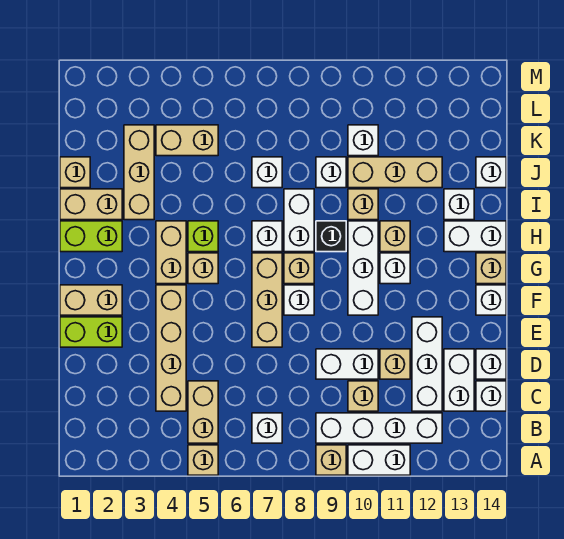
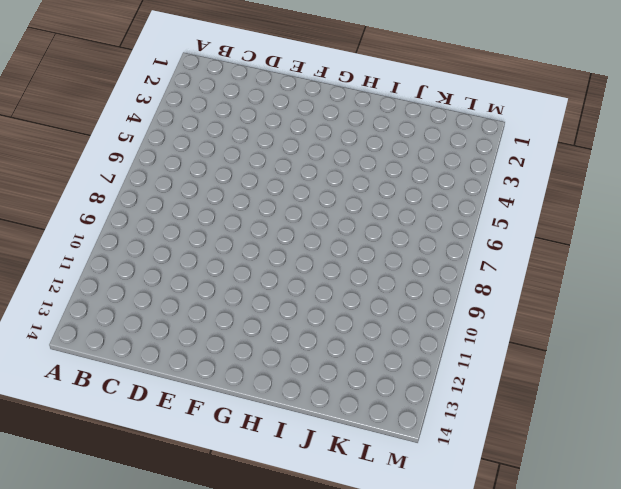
none -> tan brick A5 level 1
none -> tan brick A9 level 1
none -> white brick A10:A11 level 1
none -> tan brick B5:C5 level 1

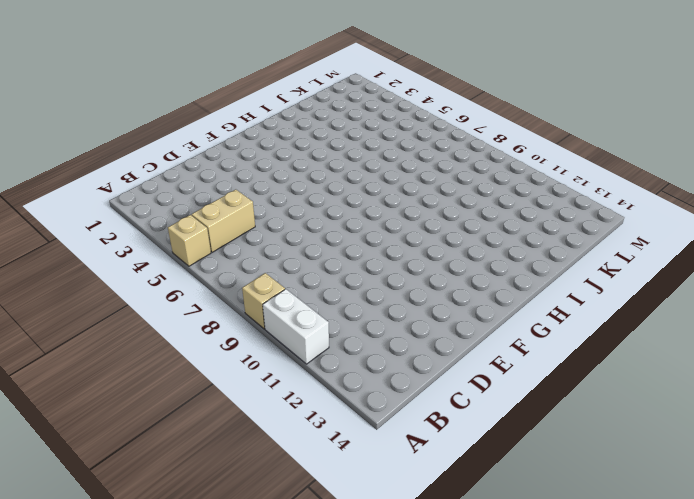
none -> white brick B7 level 1
none -> white brick B9:B12 level 1
none -> tan brick C4:F4 level 1
none -> tan brick C10 level 1

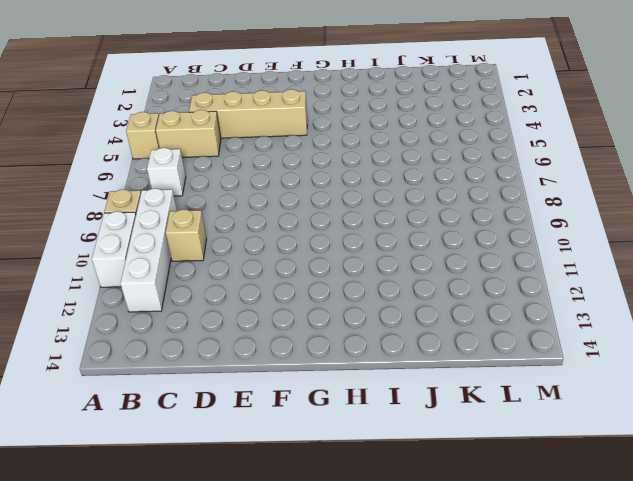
none -> white brick C12:E12 level 1
none -> white brick C13:D13 level 1
none -> white brick C14 level 1
none -> white brick D9:D10 level 1

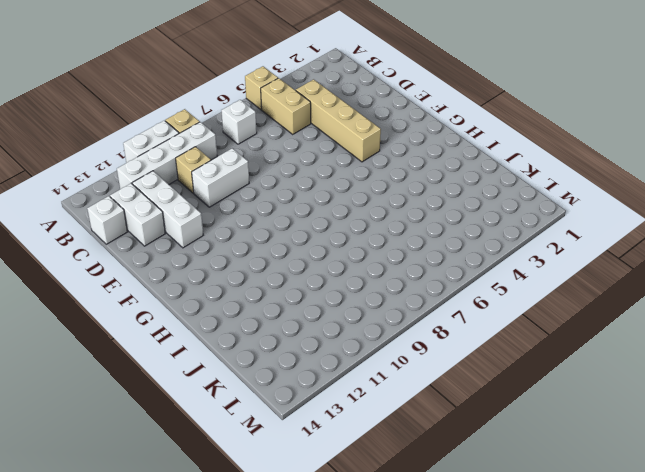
none -> tan brick D11 level 1
none -> white brick D14 level 1
none -> lime brick E1:E2 level 1
none -> tan brick E7:G7 level 1

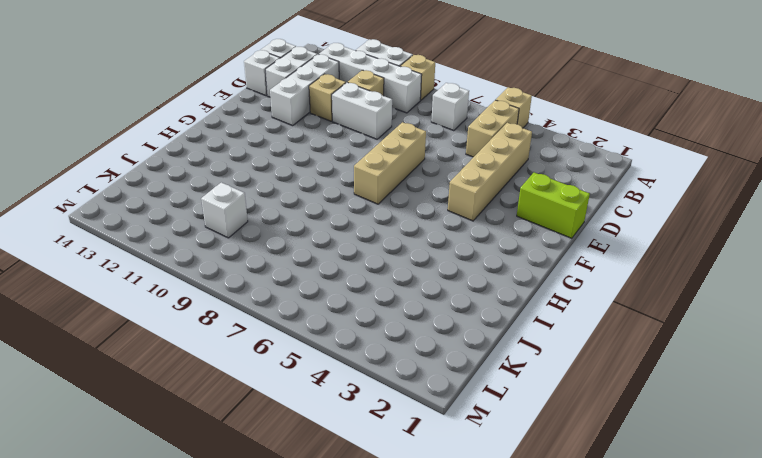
none -> tan brick F1:F2 level 1
none -> white brick F8 level 1
none -> white brick F10:H10 level 1
none -> white brick F14 level 1

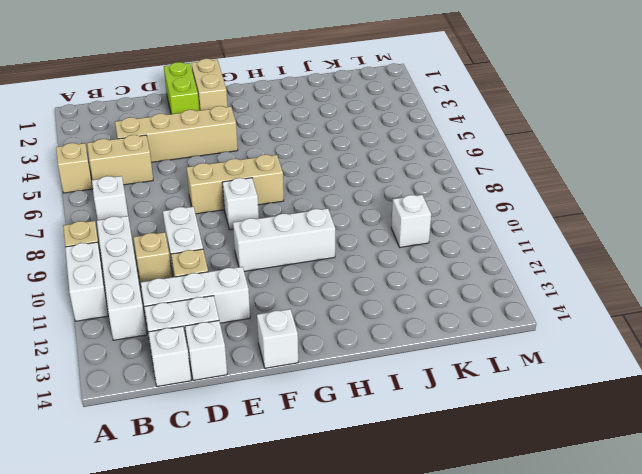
none -> tan brick G4:H4 level 1
none -> tan brick G5 level 1
none -> tan brick G8 level 1
none -> white brick G11 level 1

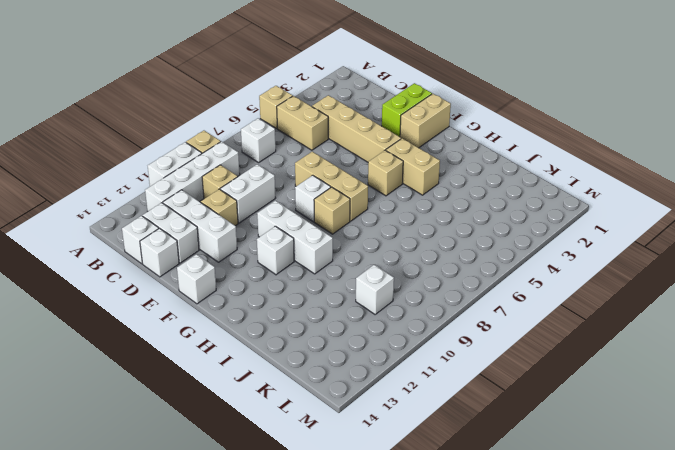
none -> tan brick G14 level 1
none -> lime brick H1:H2 level 1
none -> lime brick H5 level 1
none -> white brick H7 level 1

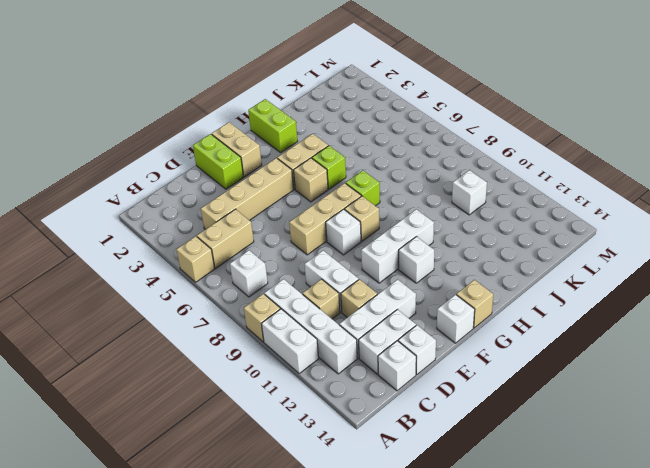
lime brick H7 level 1 -> white brick H7 level 1
none -> white brick H8:I8 level 1
none -> black brick H9 level 1
none -> tan brick H11 level 1
none -> white brick H13:H14 level 1

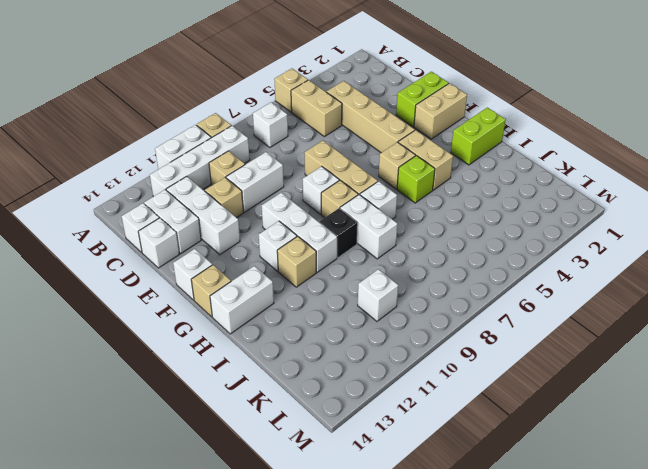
none -> tan brick I1:I2 level 1
none -> tan brick I3:K3 level 1
none -> tan brick I10 level 1
none -> white brick I13 level 1

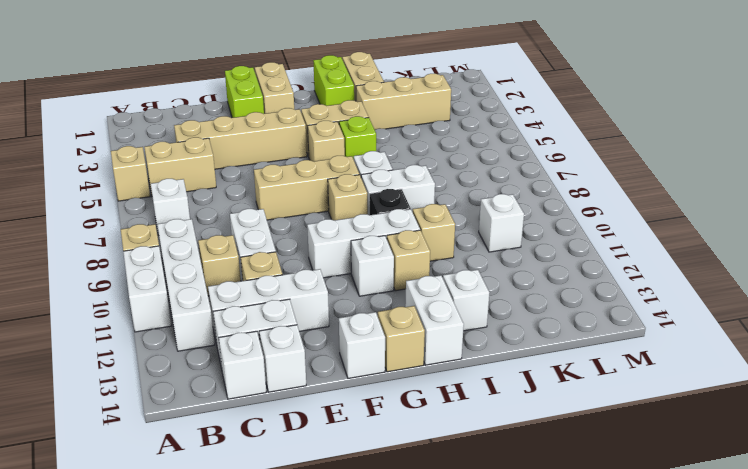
none -> white brick F8 level 1
none -> tan brick J1 level 1
none -> white brick J7 level 1
none -> white brick J9 level 1

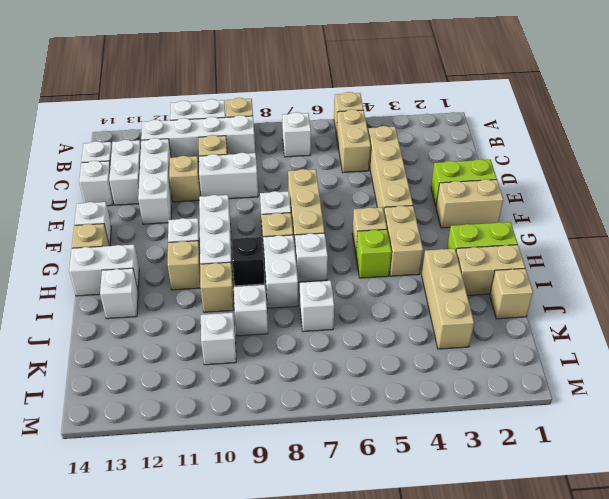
none -> tan brick J10:J12 level 1
none -> white brick J14 level 1
none -> tan brick K4:K5 level 1

